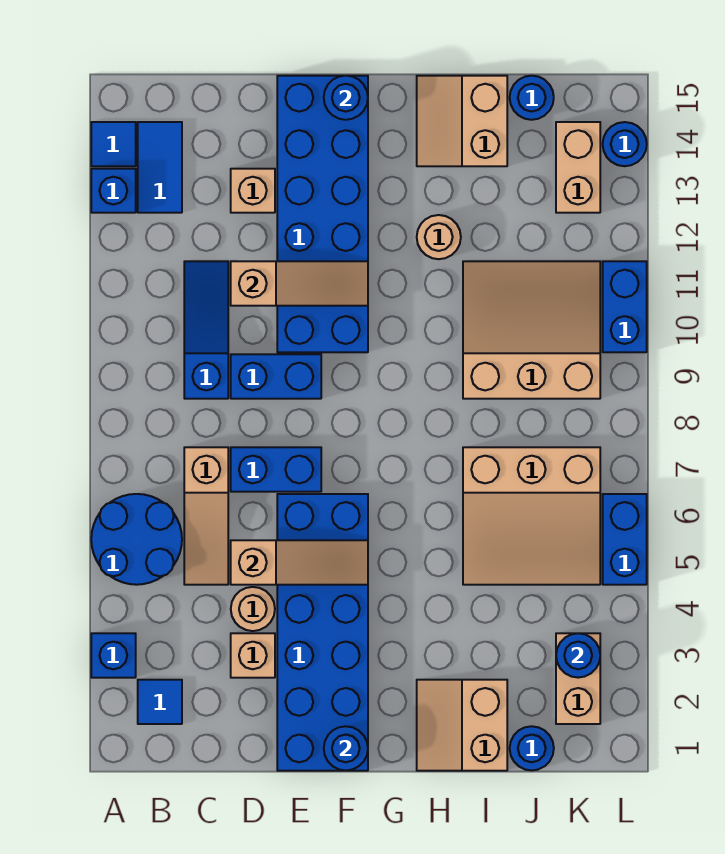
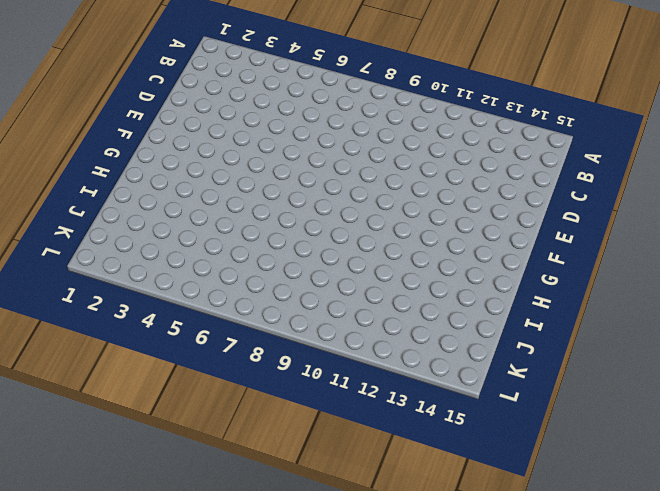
none -> blue brick A3 level 1
none -> blue round brick A5:B6 level 1
none -> blue brick A13 level 1
none -> blue tile A14 level 1

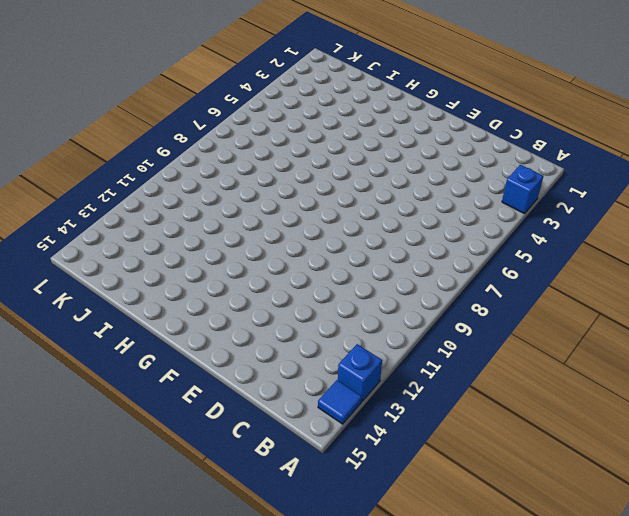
none -> blue round brick A5:B6 level 1
none -> blue tile B2 level 1
none -> blue tile B13:B14 level 1
none -> tan slope C5:C7 level 1 top 7

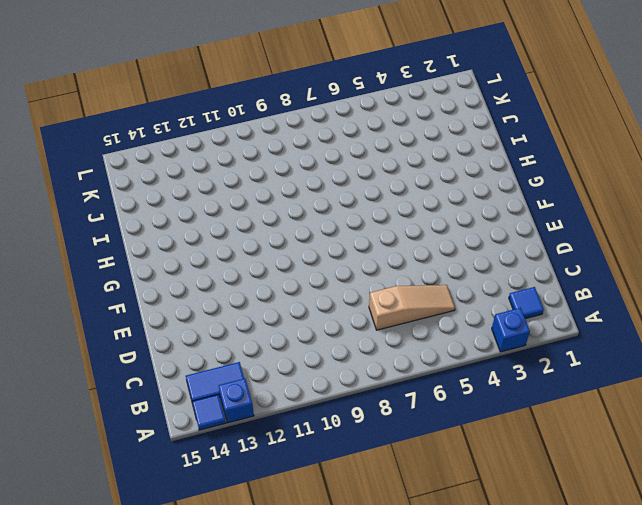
none -> blue round brick A5:B6 level 1
none -> blue slope C9:C11 level 1 top 9
none -> tan brick D3 level 1
none -> tan round brick D4 level 1

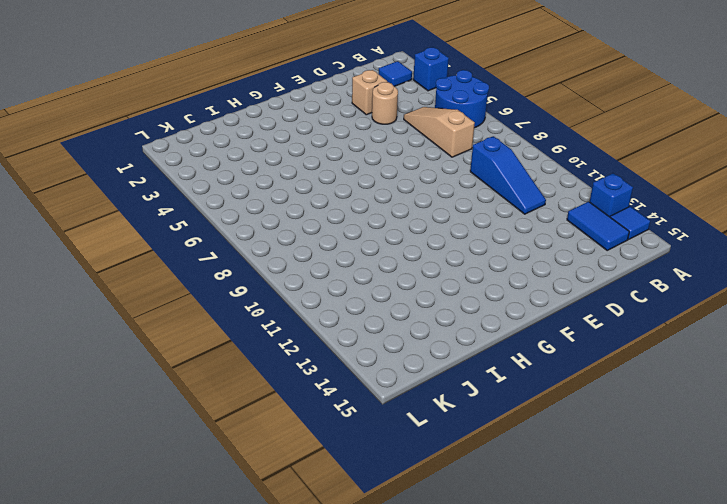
none -> blue brick D7:E7 level 1
none -> blue brick D9:E9 level 1
none -> tan brick D13 level 1
none -> blue brick E1:F6 level 1

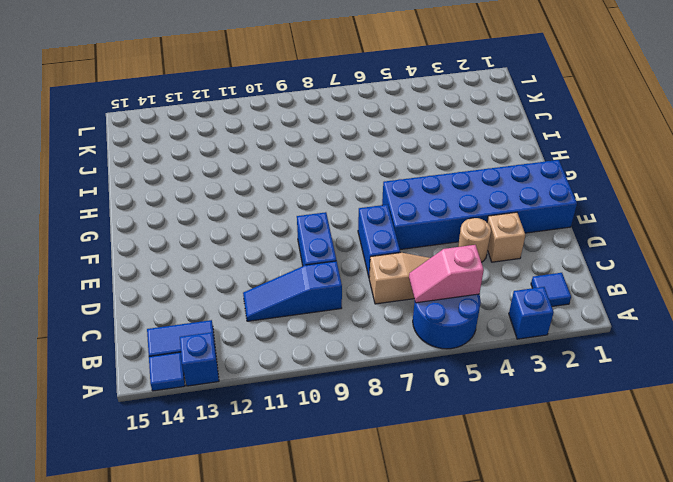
pink slope B5:B6 level 2 top 5 -> none
none -> tan brick D13 level 1
none -> blue brick E10:F15 level 1
none -> tan slope H1:I2 level 1 top I
none -> tan round brick H12 level 1

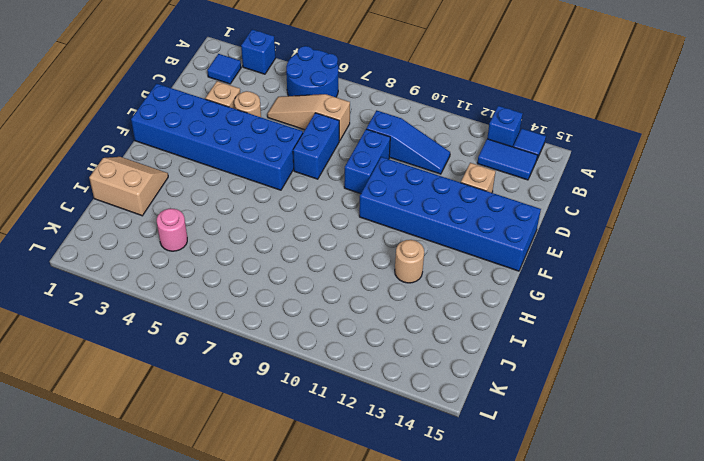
pink round brick J4 level 1 -> none
none -> tan slope H14:I15 level 1 top I
none -> tan slope I5:K7 level 1 top 7
none -> tan slope I9:K11 level 1 top 9
none -> blue round brick J1 level 1

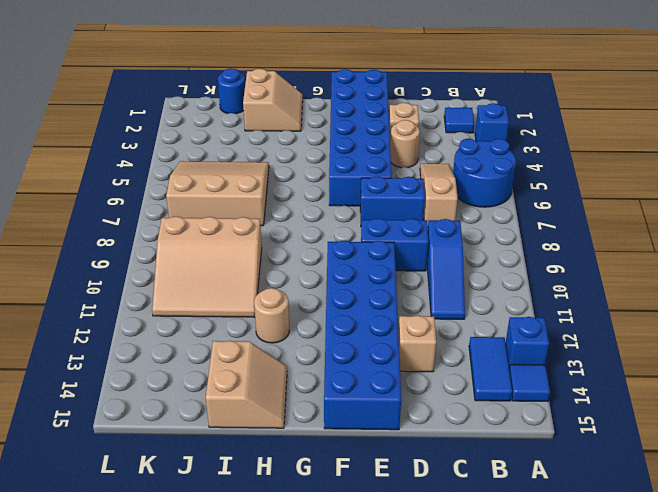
none -> blue round brick J15 level 1
none -> tan brick K2:K3 level 1
none -> tan brick K13:K14 level 1
none -> blue brick L5:L6 level 1

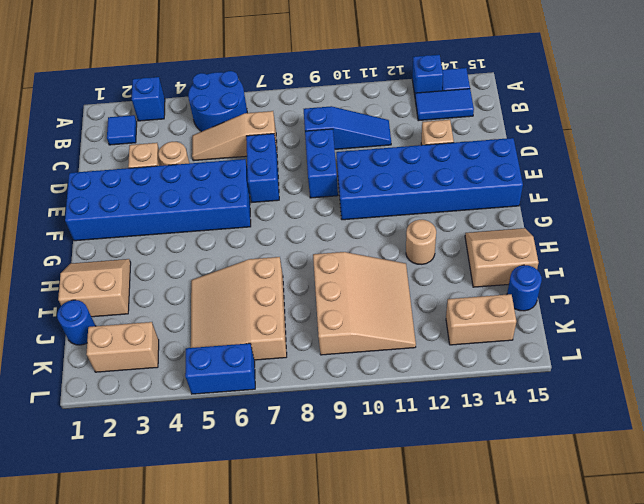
none -> blue brick L10:L11 level 1
none -> blue round brick L14 level 1
none -> tan slope D5:F5 level 2 top D
none -> tan slope D11:F11 level 2 top D

